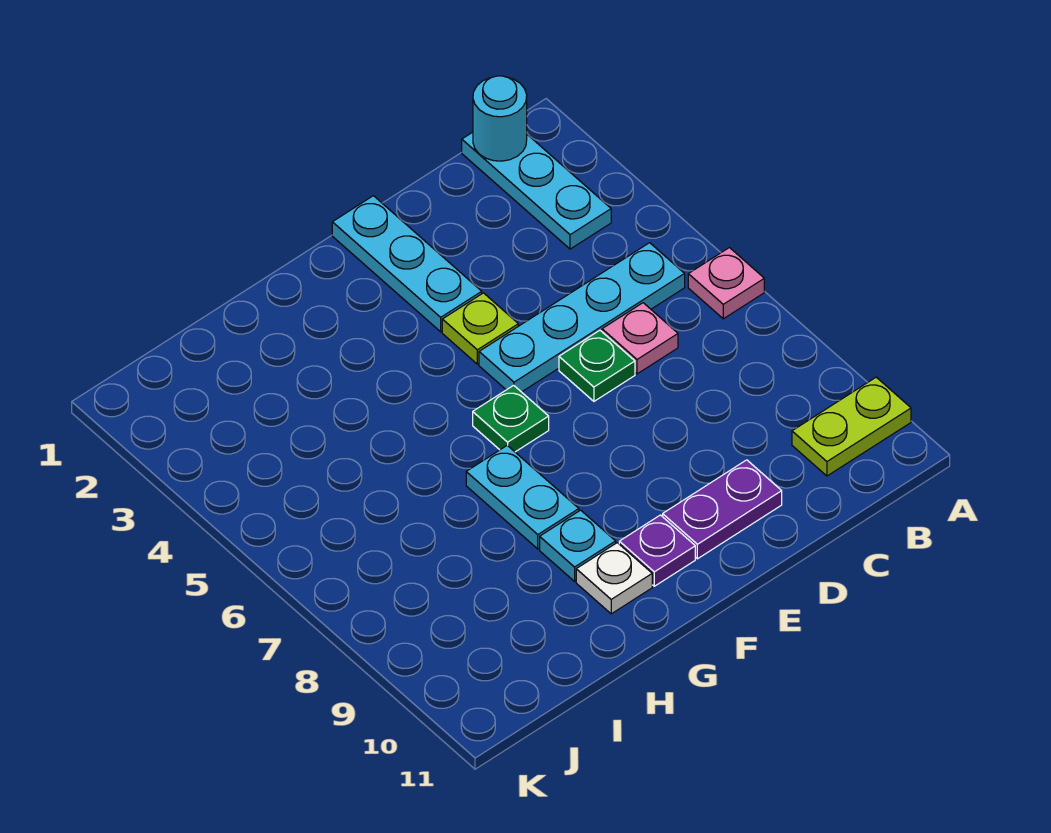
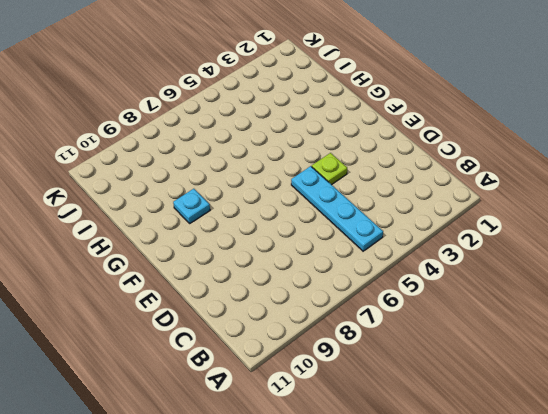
none -> pink plate A6 level 1
none -> lime plate A10:B10 level 1
none -> cyan plate B1:B3 level 1

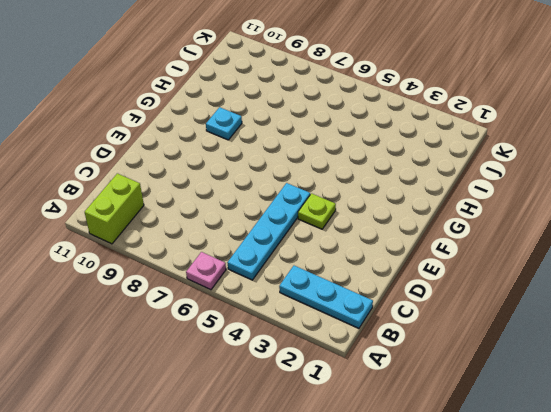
lime brick A10:B10 level 1 -> lime plate A10:B10 level 1
none -> pink plate C6 level 1
none -> green plate D6 level 1
none -> purple plate D10:E10 level 1

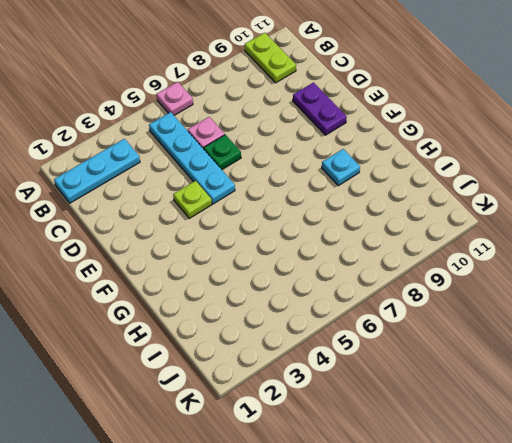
none -> cyan plate E1:E3 level 1
none -> green plate F6 level 1
none -> purple plate F10 level 1

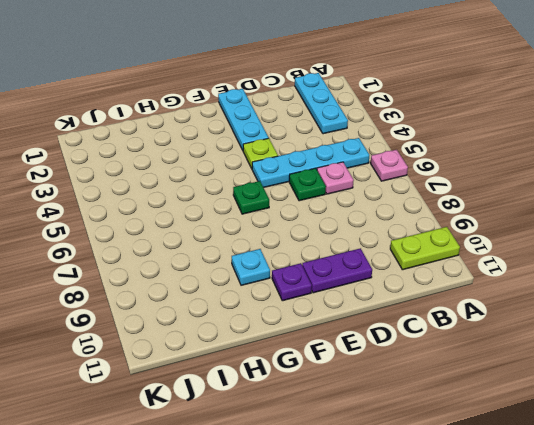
none -> cyan plate G7:G8 level 1
none -> white plate G10 level 1
none -> cyan round brick B1 level 2

